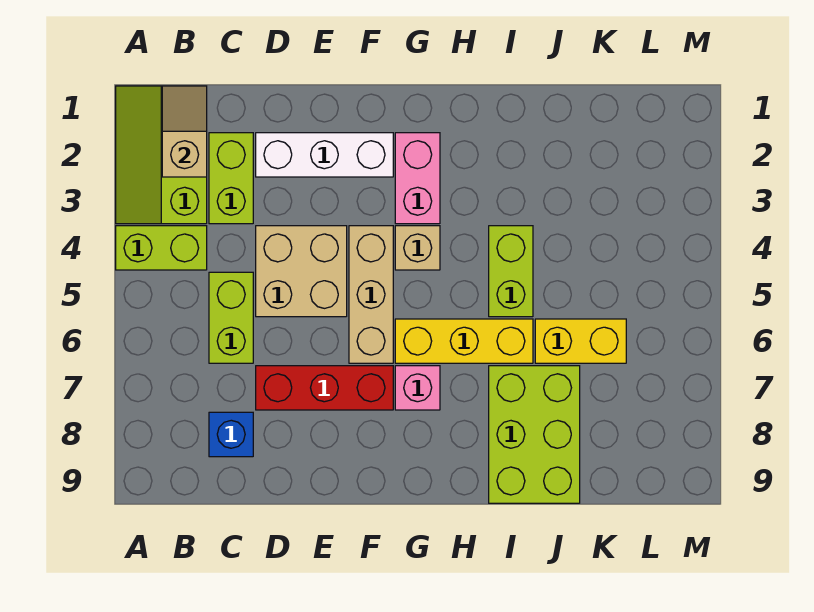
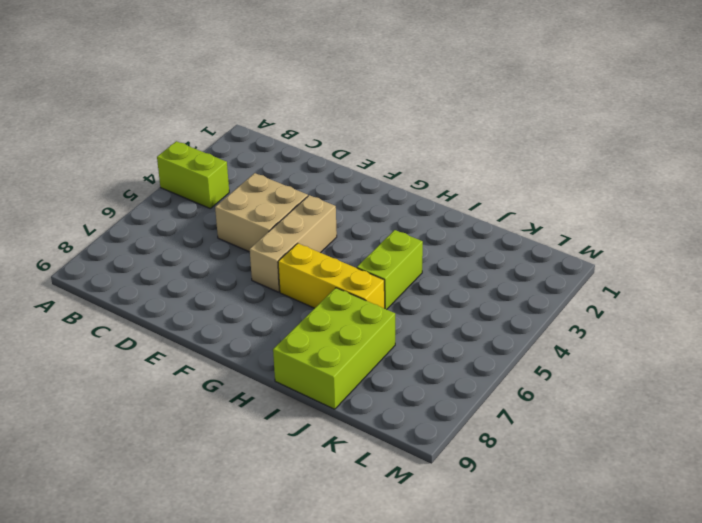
none -> lime slope A1:B3 level 1 top B
none -> lime brick C2:C3 level 1
none -> lime brick C5:C6 level 1

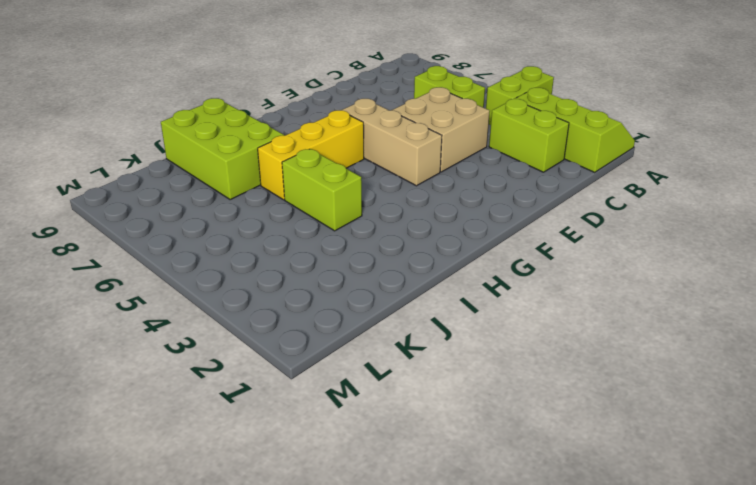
none -> blue brick C8 level 1
none -> white brick D2:F2 level 1
none -> red brick D7:F7 level 1

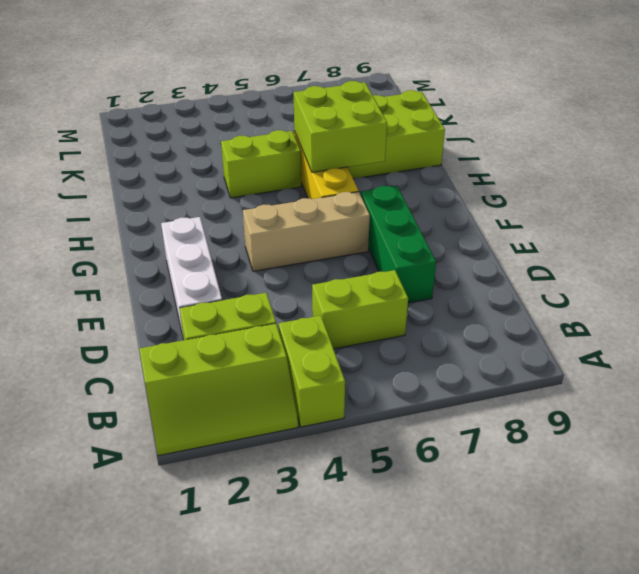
green brick D7:F7 level 1 -> red brick D7:F7 level 1
lime brick H6:I7 level 2 -> none
none -> blue brick C8 level 1
none -> tan brick D4:E5 level 1
none -> pink brick G2:G3 level 1

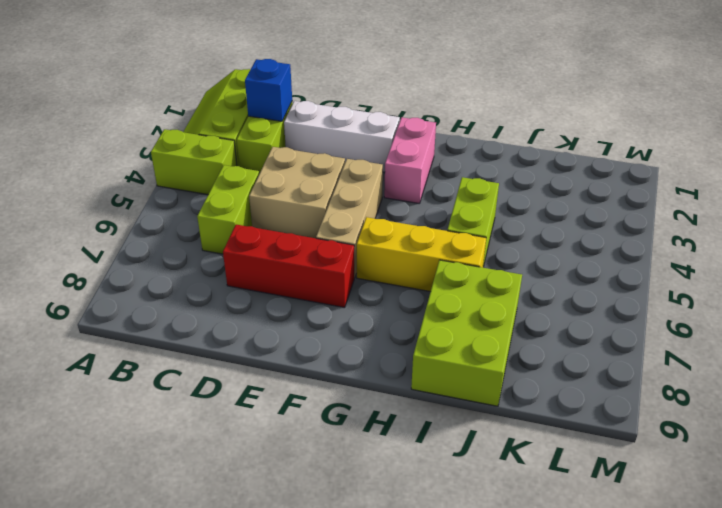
blue brick C2 level 2 -> blue brick C8 level 1
none -> tan brick G4 level 1
none -> pink brick G7 level 1
none -> yellow brick J6:K6 level 1

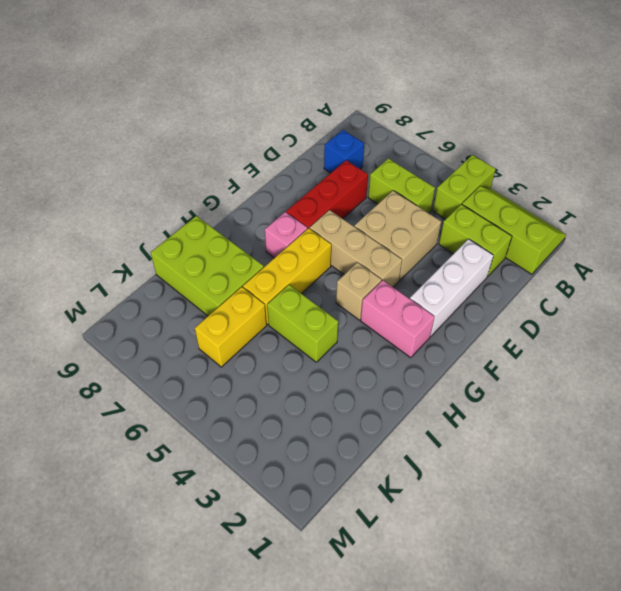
none -> tan slope B1:B2 level 2 top 2

